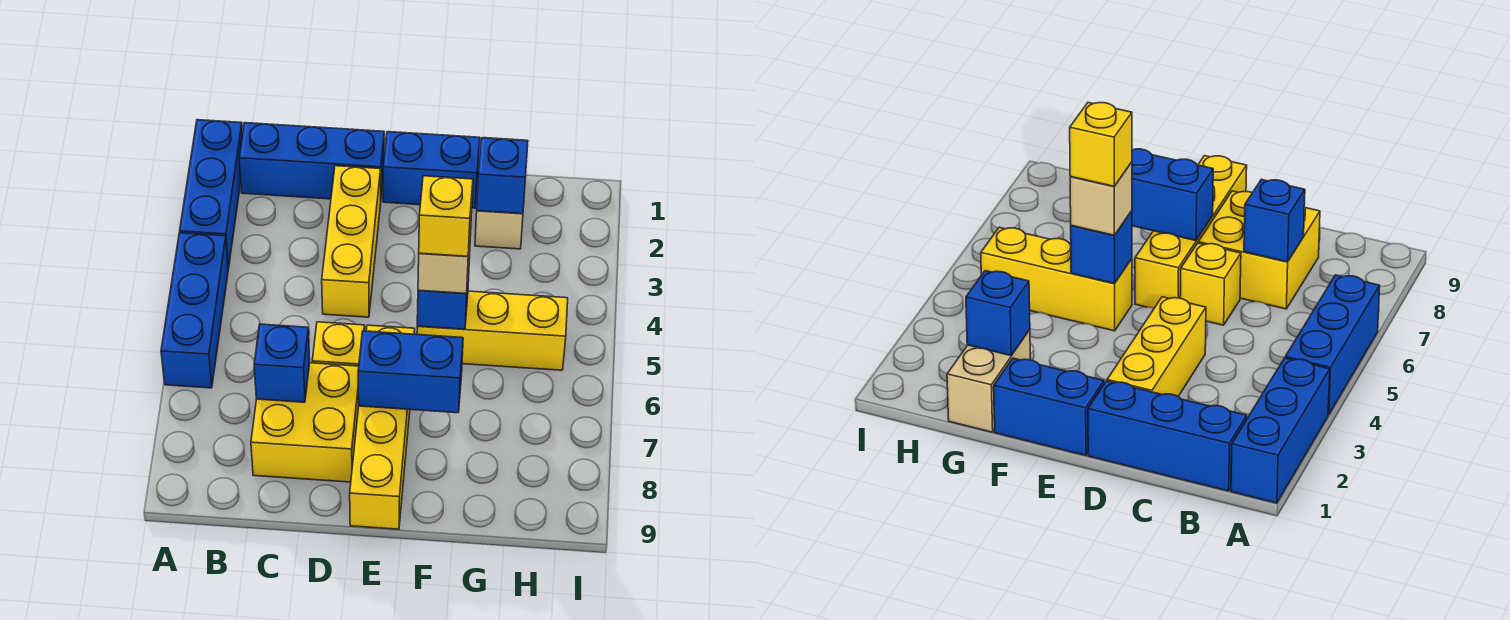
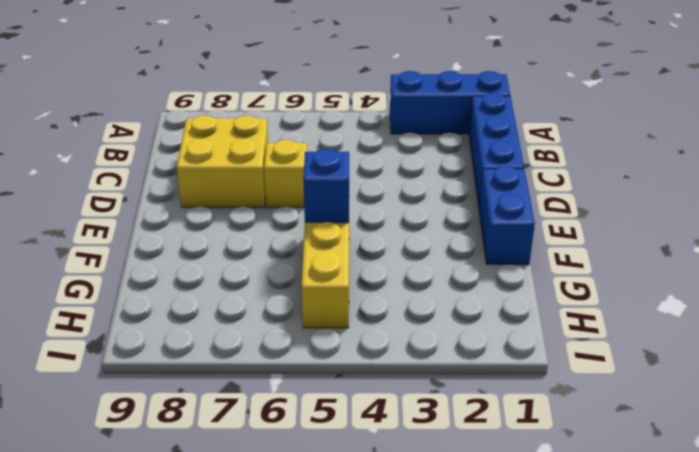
none -> blue brick A4:A6 level 1
none -> yellow brick D2:D4 level 1
none -> yellow brick E6:E9 level 1

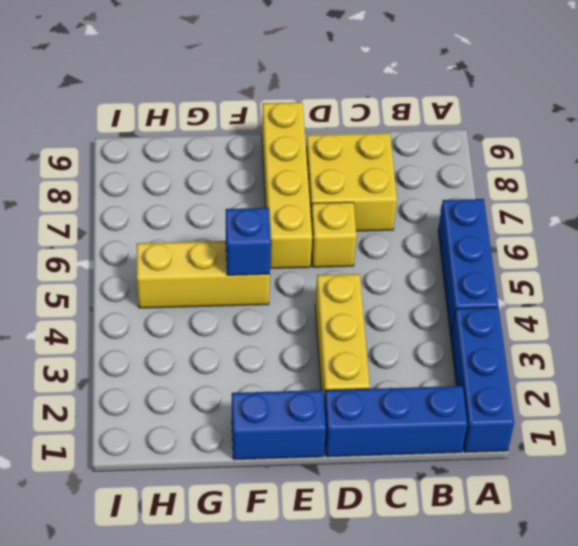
none -> tan brick G1:G2 level 1
none -> blue brick C7 level 2
none -> blue brick E7:F7 level 2

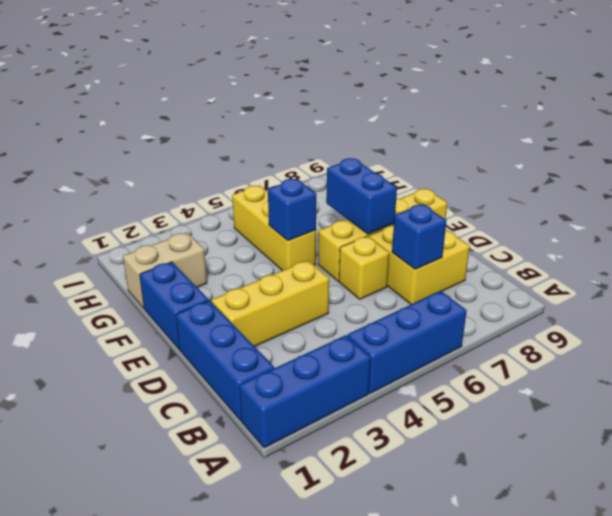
none -> blue brick G2 level 2
none -> tan brick F5 level 3
none -> yellow brick F5 level 4

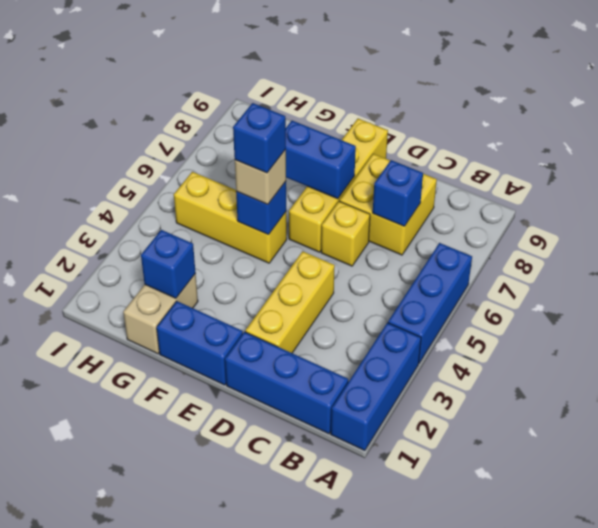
blue brick F5 level 4 -> yellow brick F5 level 4

